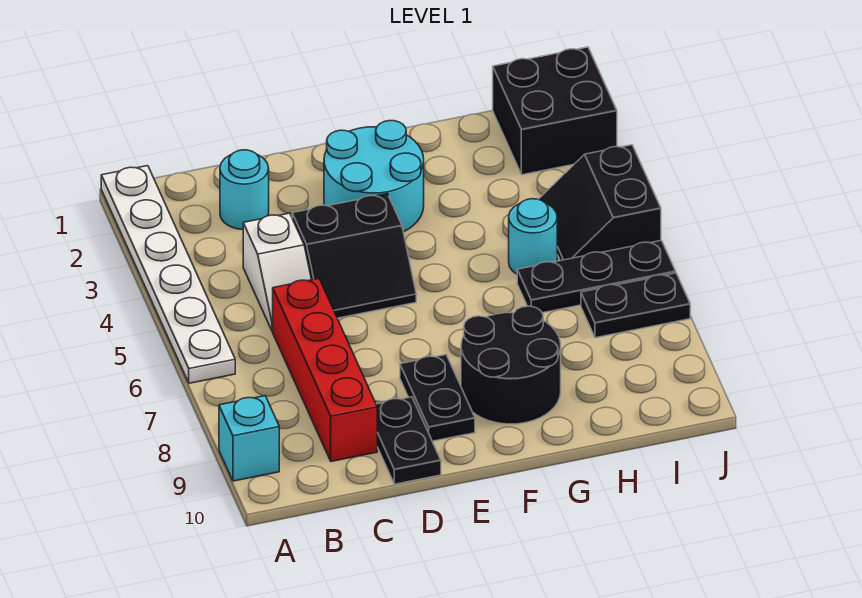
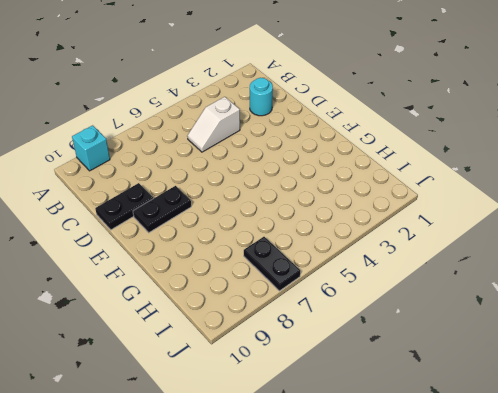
none -> white plate A1:A6 level 1
none -> red brick C6:C9 level 1
none -> black slope D4:E5 level 1 top 4

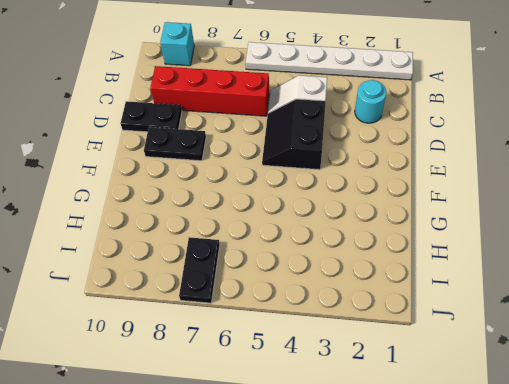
none -> cyan round brick E2:F3 level 1
none -> black round brick F8:G9 level 1
none -> cyan round brick H5 level 1

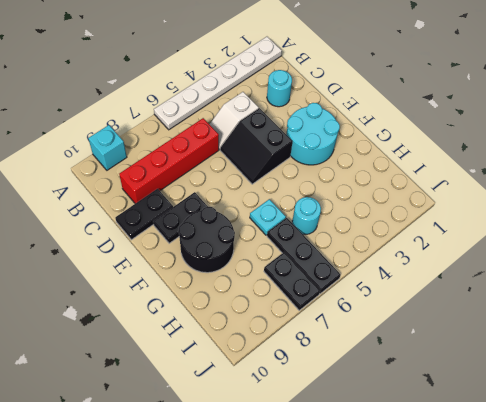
cyan plate G6 level 1 -> none
none -> black brick I1:J2 level 1
none -> black slope I4:J5 level 1 top J

